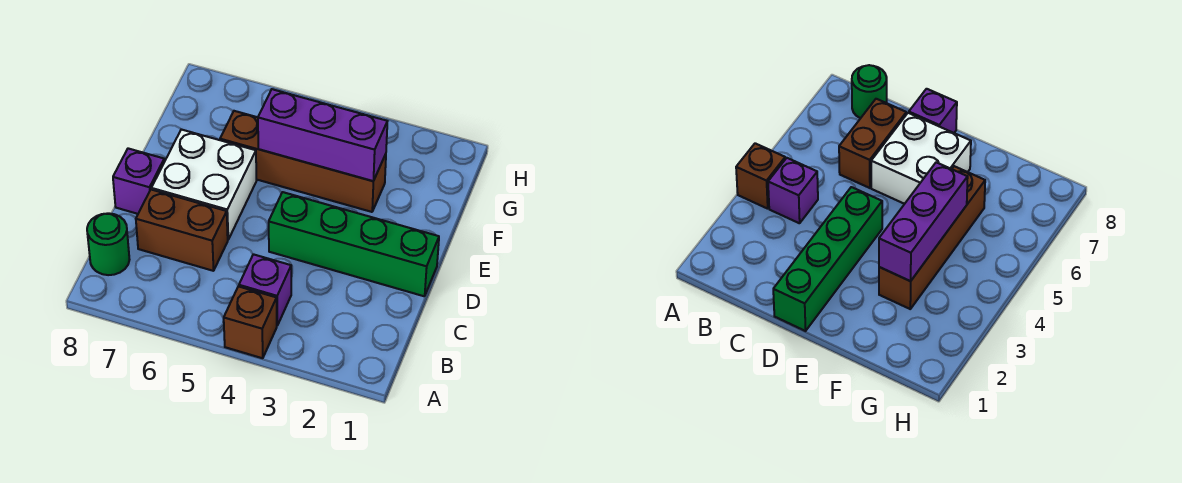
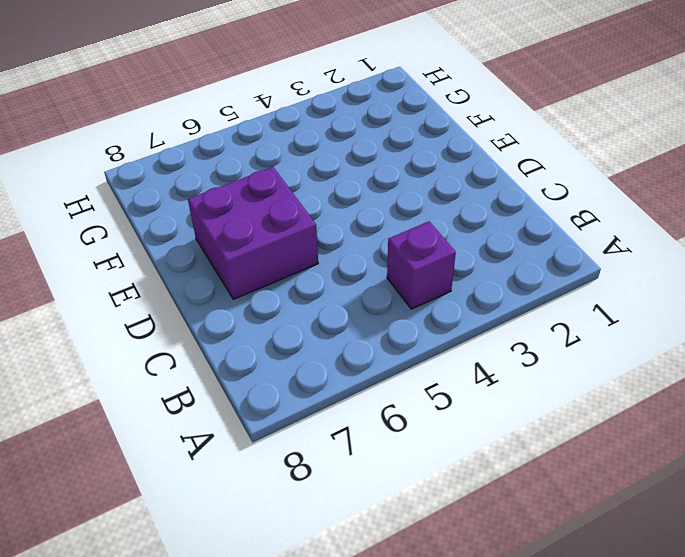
purple brick D6:E7 level 1 -> white brick D6:E7 level 1
none -> brown brick A4 level 1
none -> green round brick B8 level 1

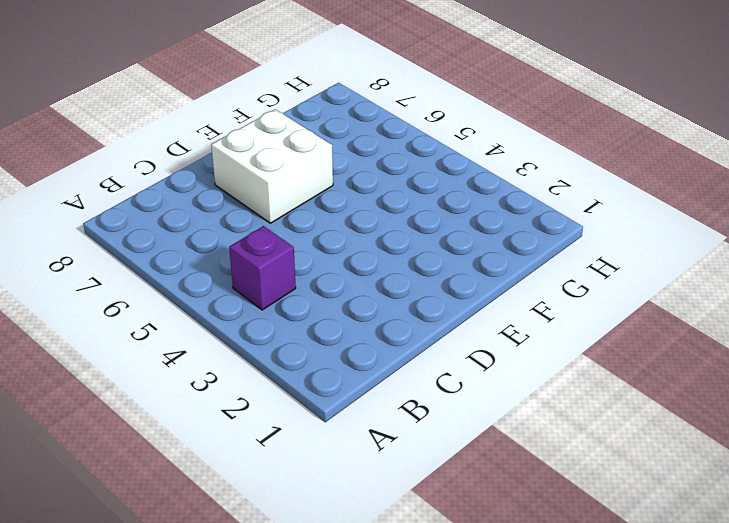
none -> brown brick A4 level 1
none -> green round brick B8 level 1

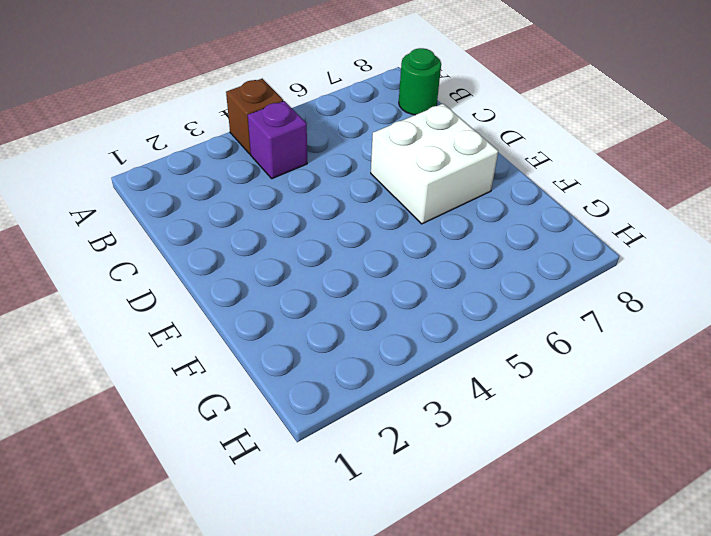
none -> brown brick C6:C7 level 1
none -> green brick D1:D4 level 1

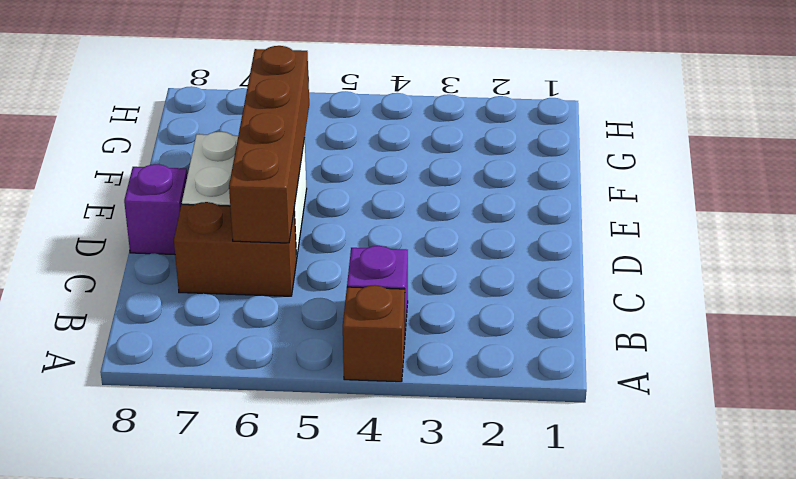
brown brick C6:F6 level 2 -> brown brick F3:F6 level 1
none -> green round brick B8 level 1
none -> green brick D1:D4 level 1

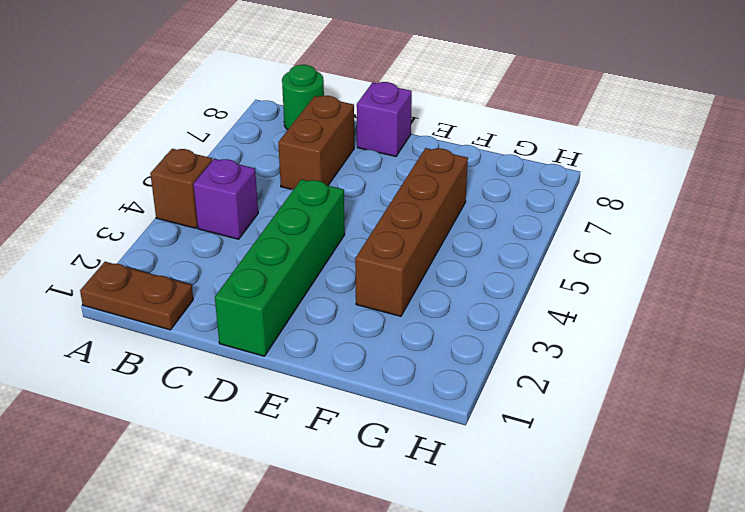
brown plate A1:B1 level 1 -> none
none -> white brick D6:E7 level 1
none -> purple brick F3:F5 level 2

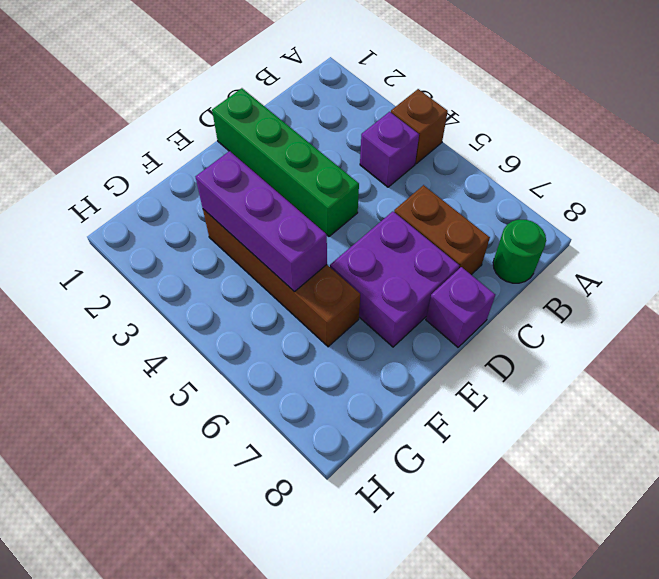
purple brick D6:E7 level 1 -> white brick D6:E7 level 1

